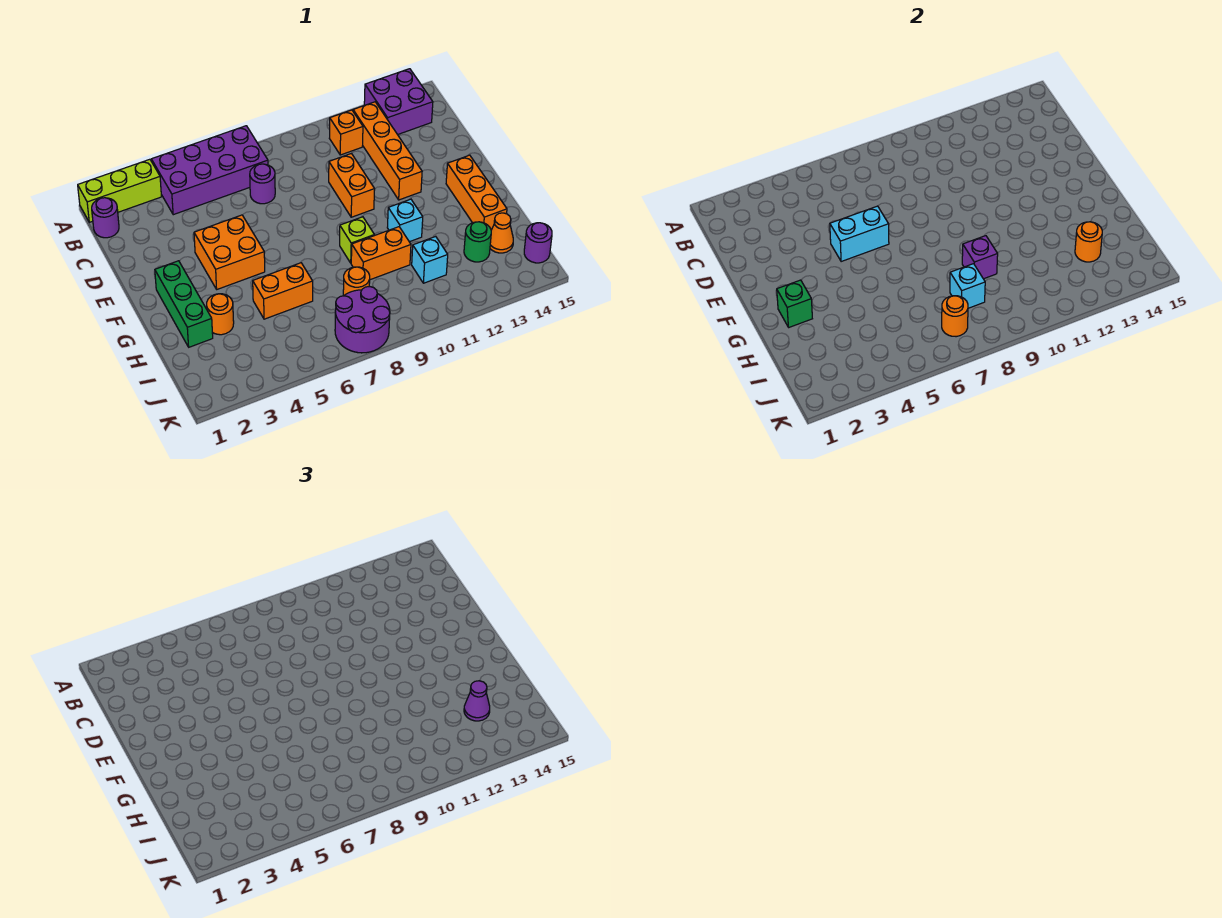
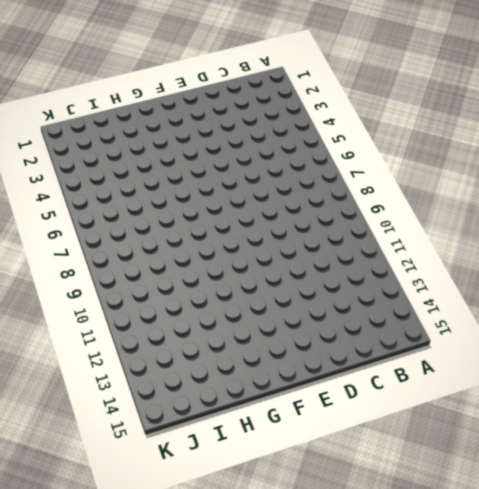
none -> lime brick A1:A3 level 1
none -> purple brick A4:B7 level 1
none -> purple brick A13:B14 level 1

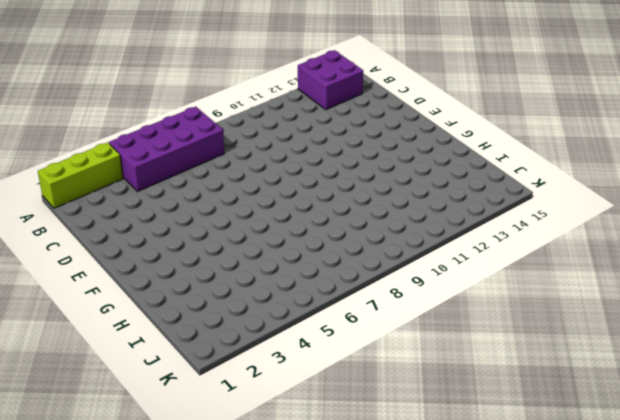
none -> purple round brick B1 level 1
none -> orange brick B11 level 1
none -> orange brick B12:E12 level 1

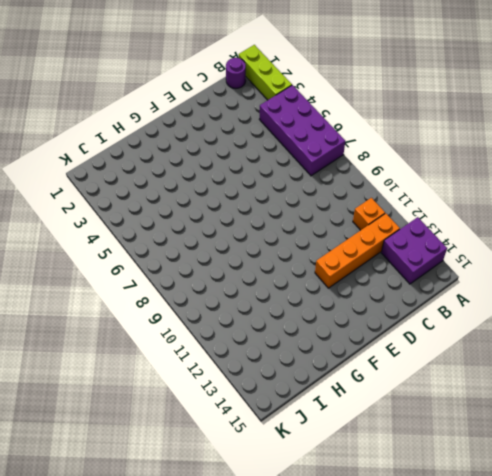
none -> purple round brick C7 level 1
none -> orange brick D10:E10 level 1
none -> orange brick E4:F5 level 1

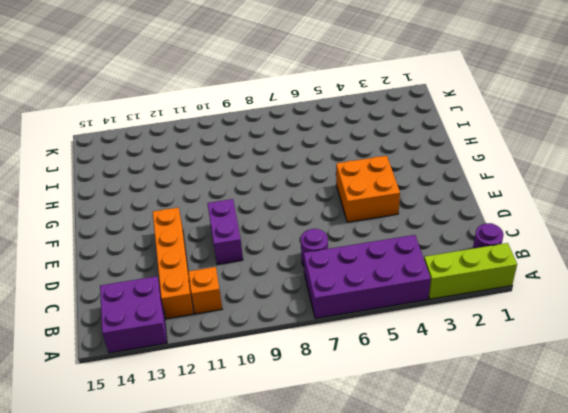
purple brick D10:E10 level 1 -> orange brick D10:E10 level 1
none -> green brick F2:H2 level 1
none -> orange brick F14:H14 level 1
none -> lime brick G9 level 1

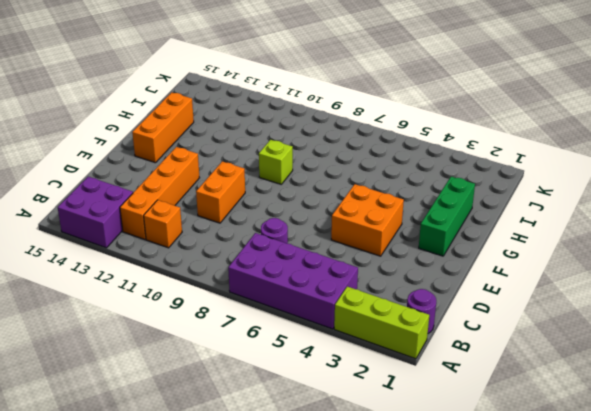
none -> cyan brick G11 level 1
none -> orange round brick H3 level 1
none -> orange brick H5:H6 level 1

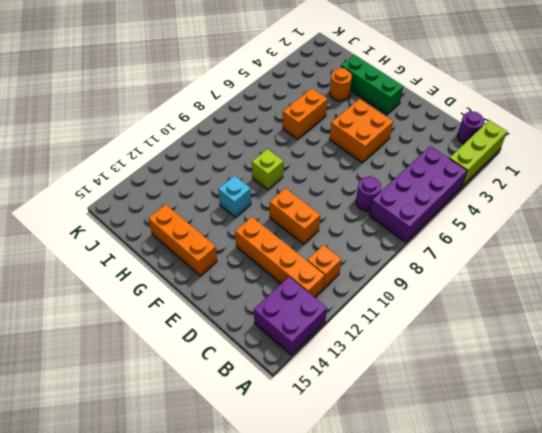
none -> orange brick H9:H10 level 1
none -> orange round brick I8 level 1
none -> cyan brick I11 level 1

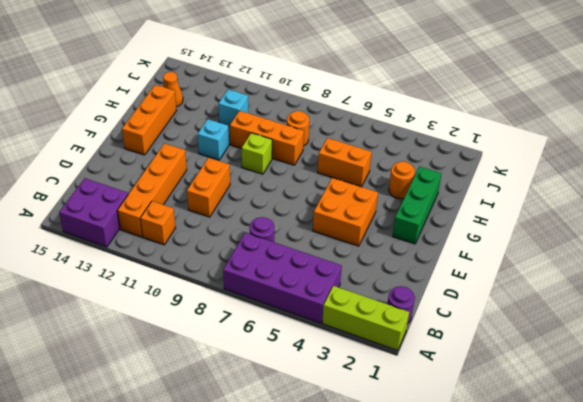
orange brick H8:H10 level 1 -> orange brick H9:H10 level 1
none -> green round brick I13 level 1
none -> purple round brick J7:K8 level 1
none -> purple round brick J15 level 1

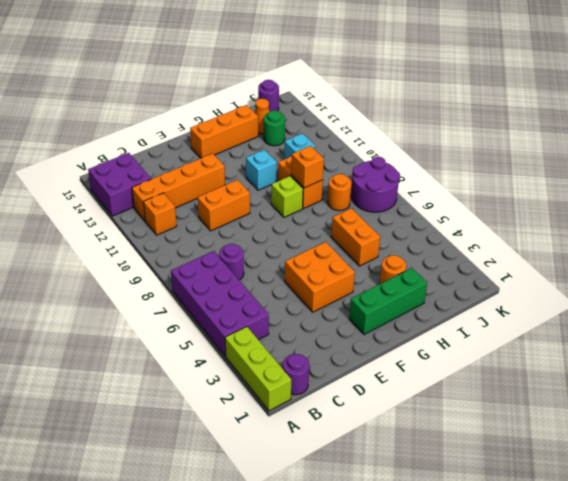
orange brick H9 level 2 -> purple brick H9 level 2
none -> cyan brick E5:E6 level 2
none -> green brick G2 level 2
none -> cyan brick I8 level 2

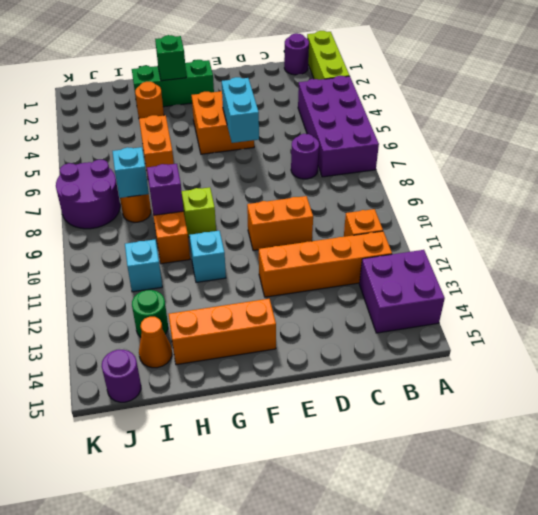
none -> orange round brick I13 level 2
none -> orange round brick J7 level 2
none -> purple cone I13 level 3

